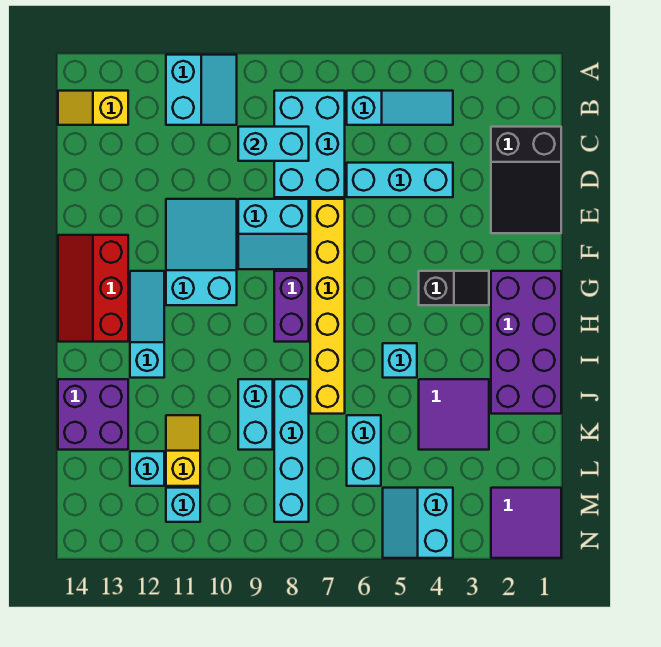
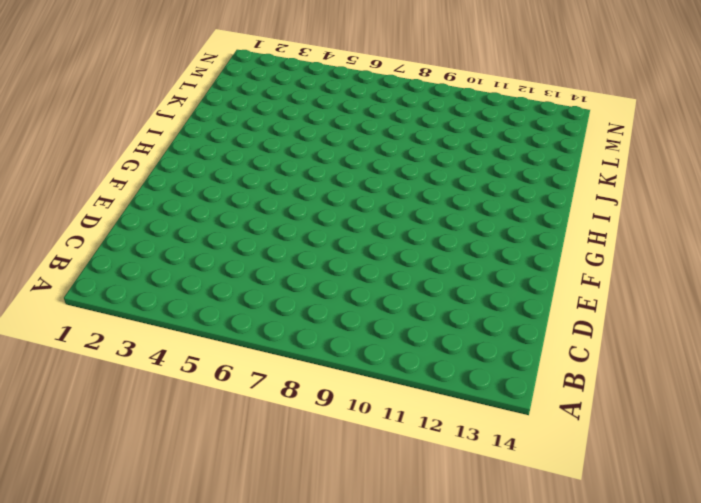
none -> cyan slope A10:B11 level 1 top 11
none -> cyan slope B4:B6 level 1 top 6
none -> cyan brick B7:D8 level 1

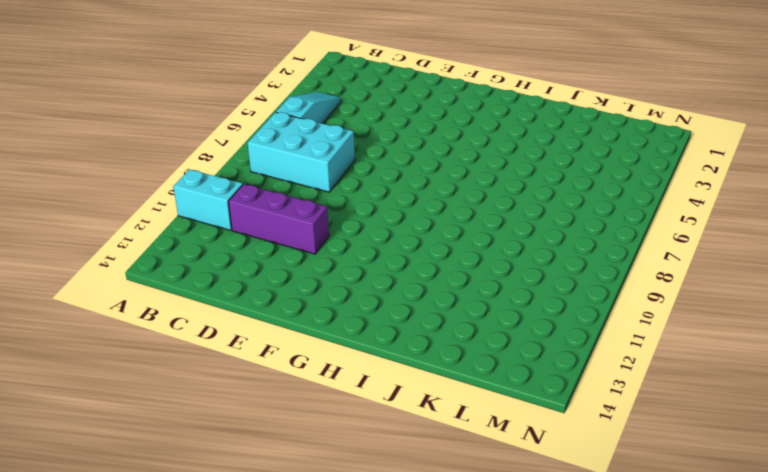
purple brick C11:E11 level 1 -> cyan slope E10:G11 level 1 top G
none -> yellow slope B13:B14 level 1 top 13
none -> black slope C1:E2 level 1 top C
none -> cyan brick D4:D6 level 1

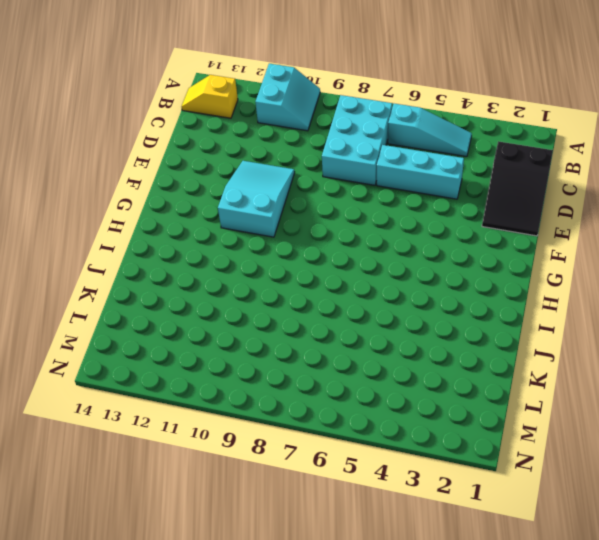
none -> yellow brick E7:J7 level 1
none -> cyan slope E8:F9 level 1 top E
none -> red slope F13:H14 level 1 top 13

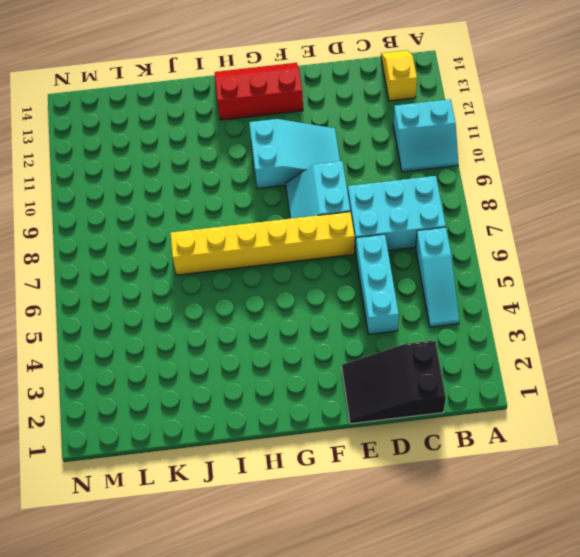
none -> purple brick G1:J2 level 1
none -> black slope G3:G4 level 1 top 4
none -> purple brick G8:H8 level 1

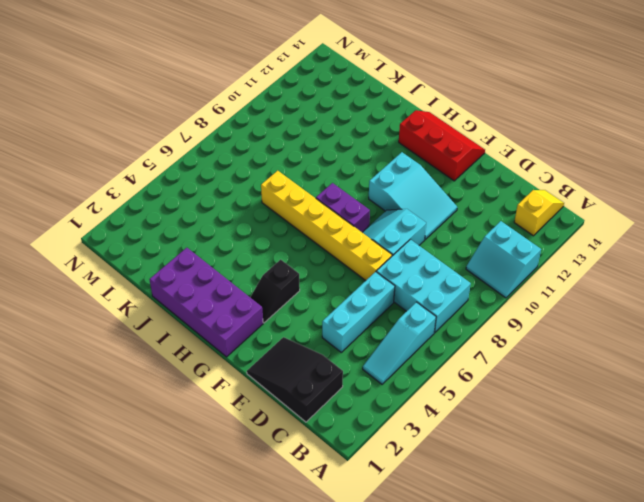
none -> cyan slope G12:I12 level 1 top I
none -> cyan brick I5 level 1
none -> purple tile J3:K4 level 1

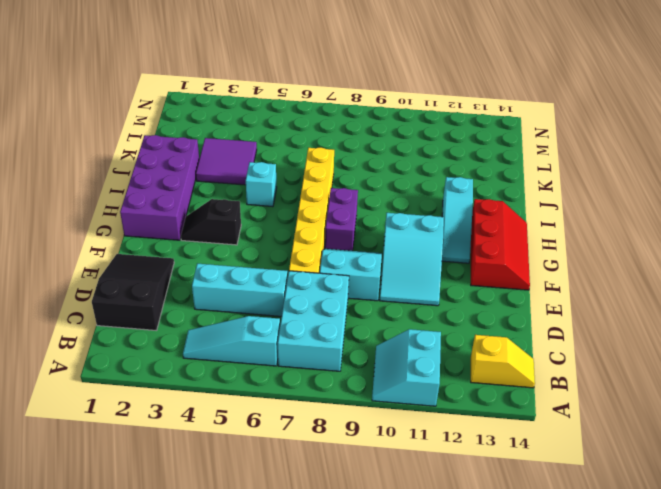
none -> cyan brick J8:M8 level 1
none -> cyan brick J9:K9 level 1
none -> purple brick J13:K14 level 1

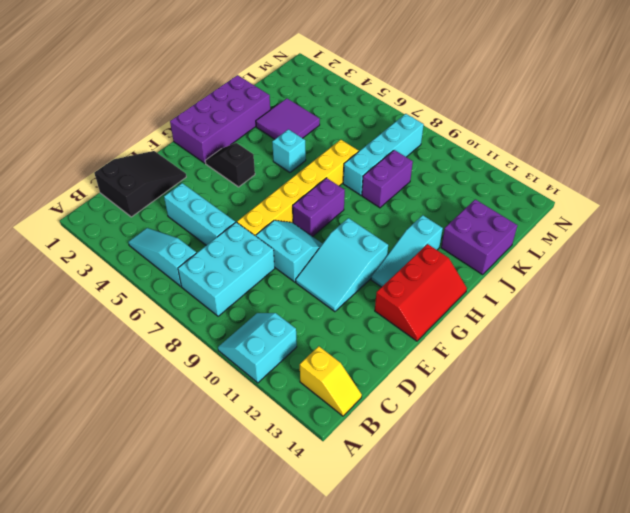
purple brick J9:K9 level 1 -> cyan brick J9:K9 level 1
none -> cyan brick K6:L6 level 1
none -> yellow slope K11:L11 level 1 top L
none -> cyan brick L12 level 1

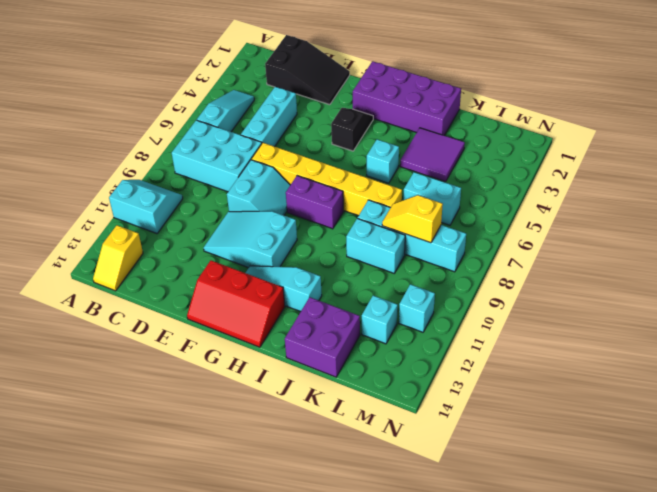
yellow slope K8:L8 level 2 top L -> yellow slope K11:L11 level 1 top L
none -> purple tile M1:N2 level 1
none -> cyan slope M4:N5 level 1 top 4
none -> cyan brick C8:C9 level 2

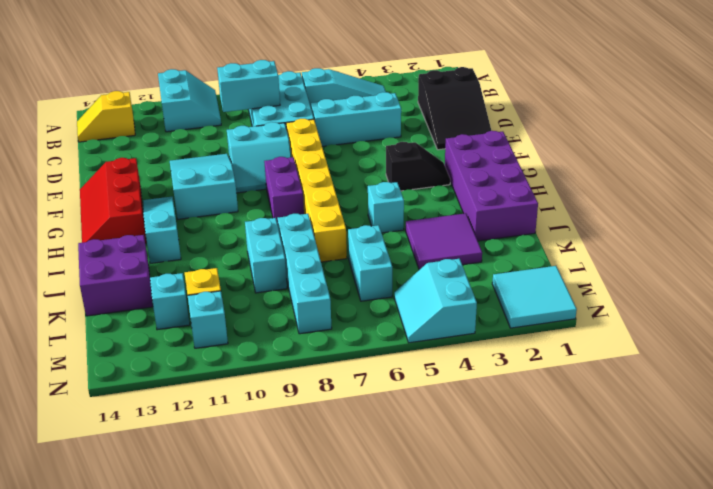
cyan tile M1:N2 level 1 -> purple tile M1:N2 level 1

